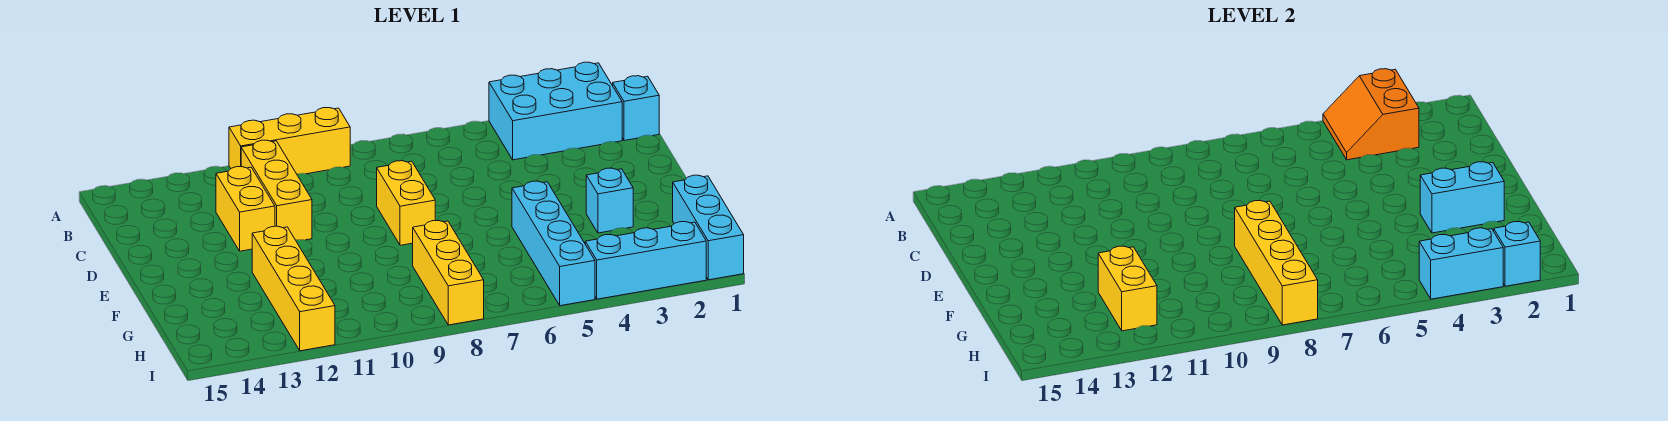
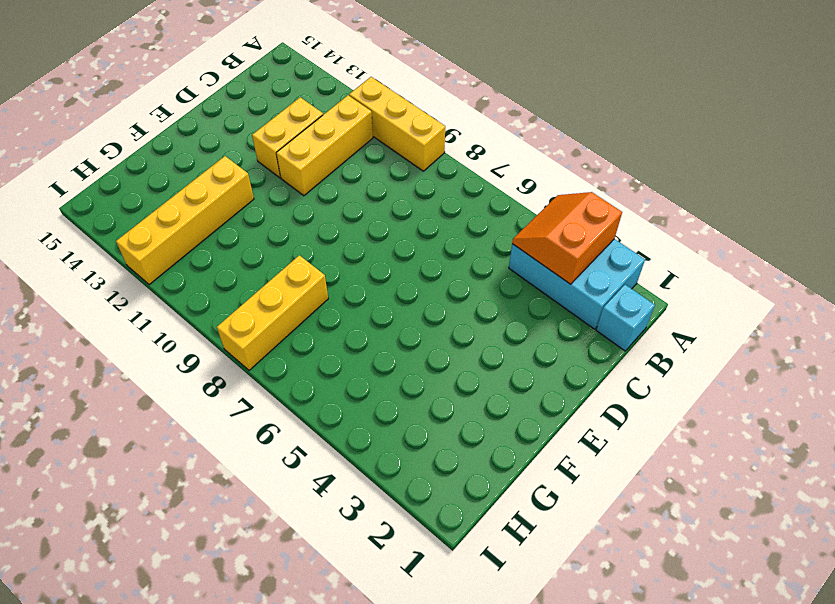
none -> yellow brick D8:E8 level 1
none -> cyan brick F3 level 1
none -> cyan brick F5:I5 level 1

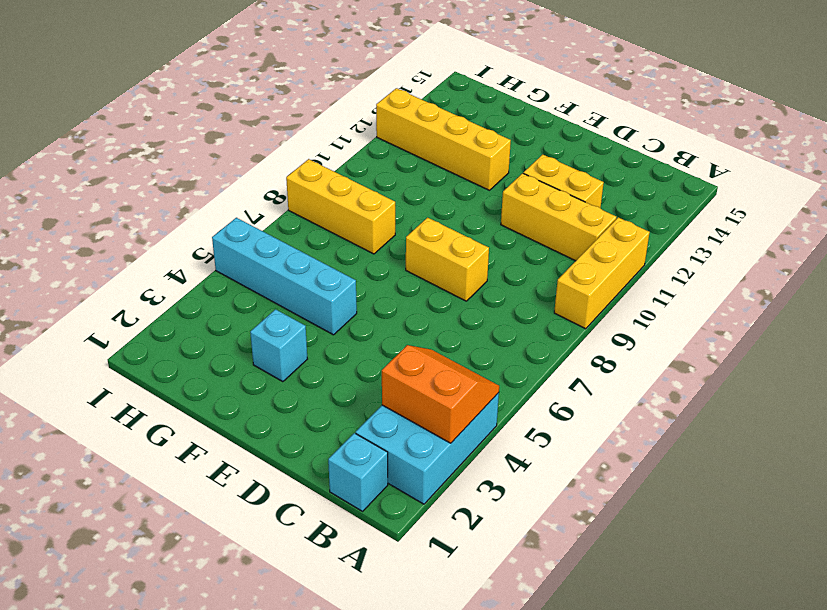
none -> cyan brick G1:I1 level 1
none -> cyan brick I2:I4 level 1
none -> cyan brick F2:F3 level 2

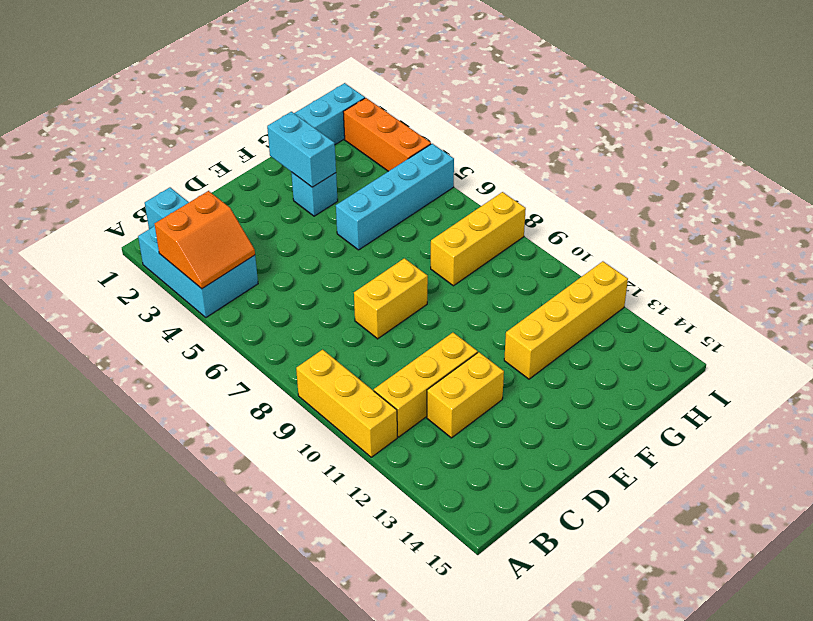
orange brick I2:I4 level 1 -> cyan brick I2:I4 level 1
none -> yellow brick F8:I8 level 2
none -> yellow brick G12:H12 level 2
none -> cyan brick I2 level 2

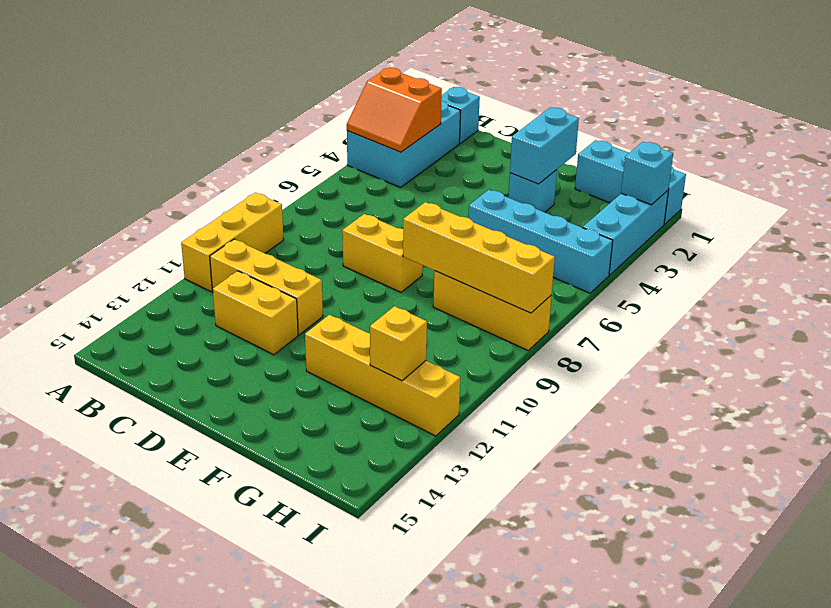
yellow brick H12 level 2 -> yellow brick G12:H12 level 2
none -> cyan brick I3:I4 level 2

